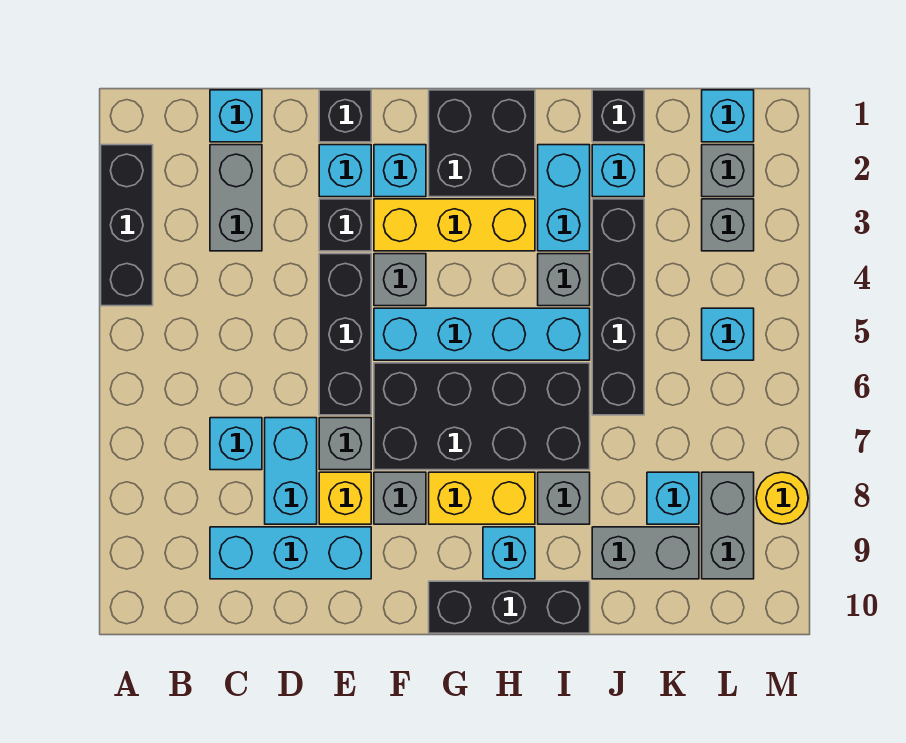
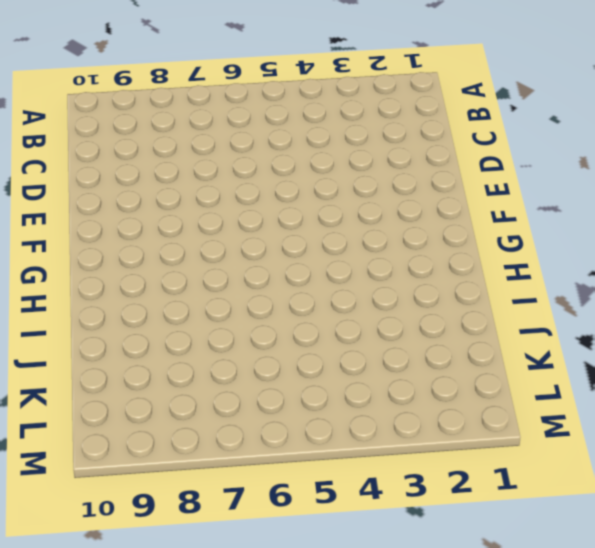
none -> black brick A2:A4 level 1
none -> cyan brick C1 level 1
none -> grey brick C2:C3 level 1
none -> cyan brick C7 level 1

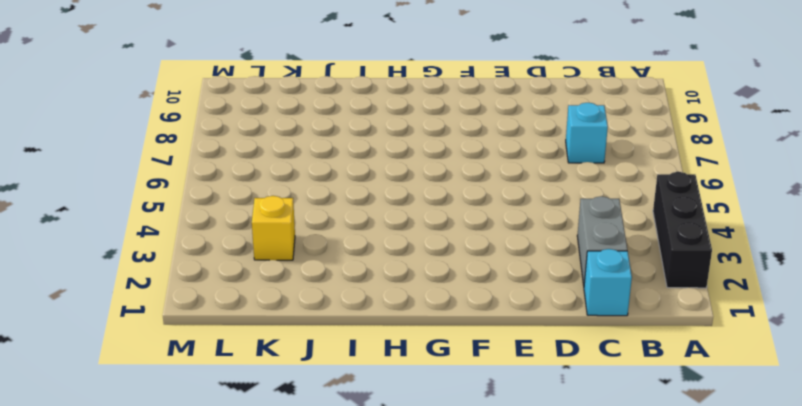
yellow brick K3 level 1 -> yellow brick E8 level 1
none -> cyan brick C9:E9 level 1
none -> cyan brick D7:D8 level 1
none -> black brick E1 level 1
none -> cyan brick E2 level 1

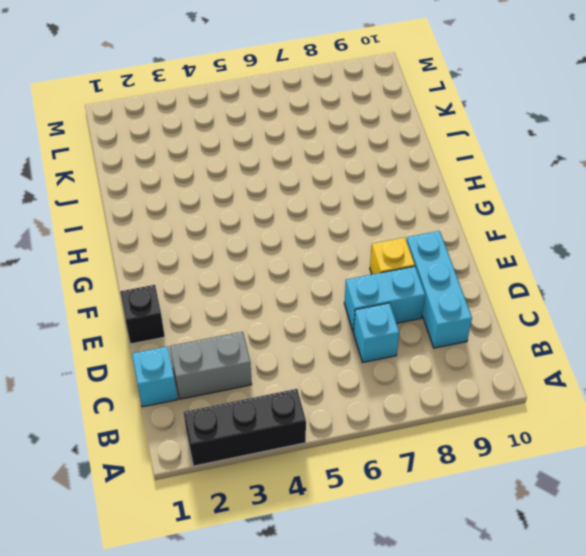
none -> cyan brick E2 level 1
none -> black brick E3 level 1
none -> black brick E4:E6 level 1
none -> grey brick E7 level 1

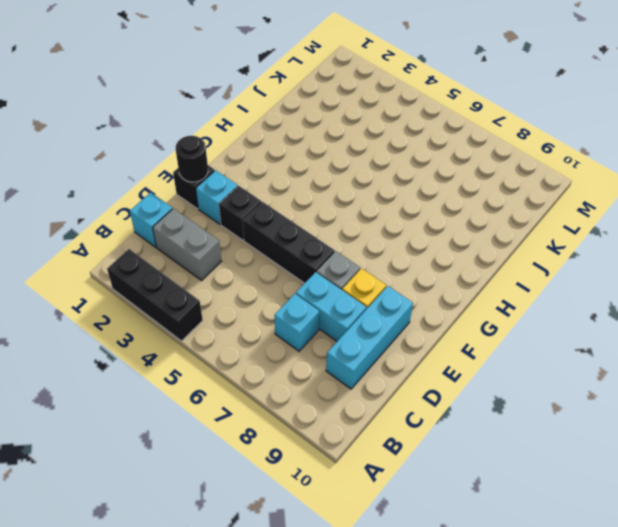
black round brick E1 level 2 -> none
none -> cyan brick F2 level 1
none -> yellow brick F3:H3 level 1
none -> grey brick F4 level 1
none -> cyan brick F5:I5 level 1

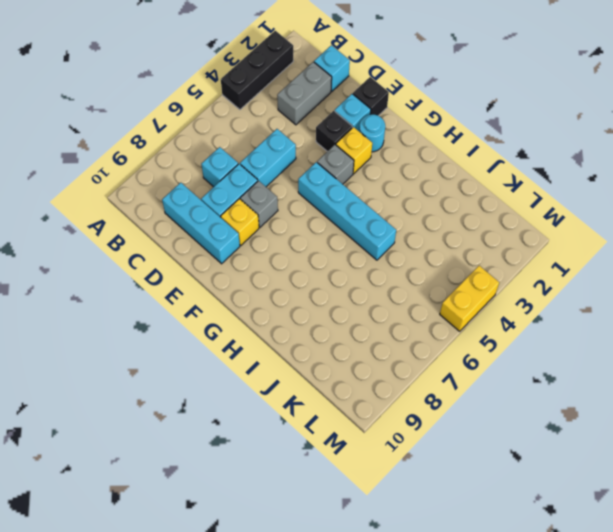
cyan brick D5:D6 level 1 -> cyan brick I2:I3 level 1
cyan round brick F2 level 1 -> cyan brick F2 level 1
yellow brick F3 level 1 -> yellow brick F3:H3 level 1
yellow brick M4:M5 level 1 -> yellow brick G8:H8 level 1
none -> black brick E4:E6 level 1
none -> black brick F6:I7 level 1
none -> grey brick F8 level 1
none -> black brick G1:H2 level 1

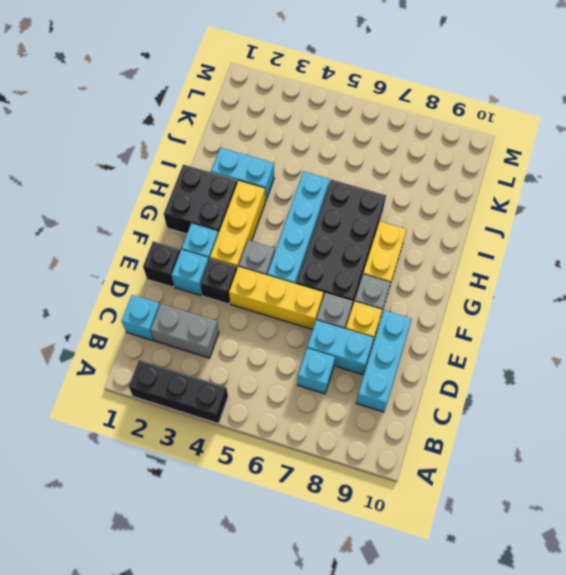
yellow brick E4:E6 level 1 -> black brick E4:E6 level 1
none -> black brick G10:I10 level 1
none -> cyan brick H9 level 1
none -> grey brick I4 level 1
none -> grey brick I8 level 1

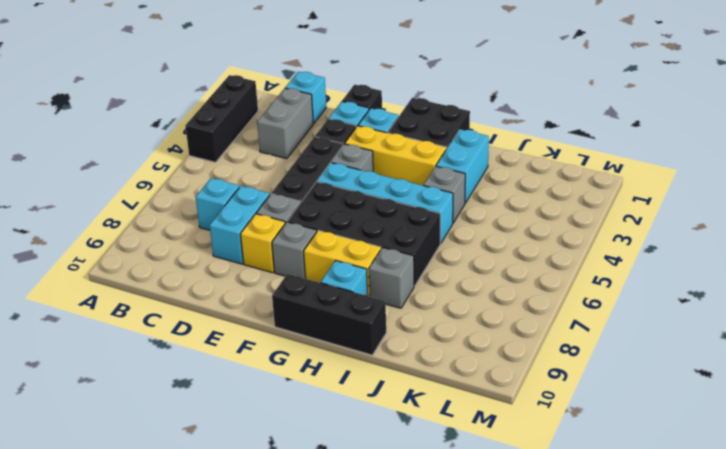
none -> cyan brick C9:E9 level 1
none -> black brick J1 level 1
none -> cyan brick J2 level 1
none -> black brick J3:J6 level 1

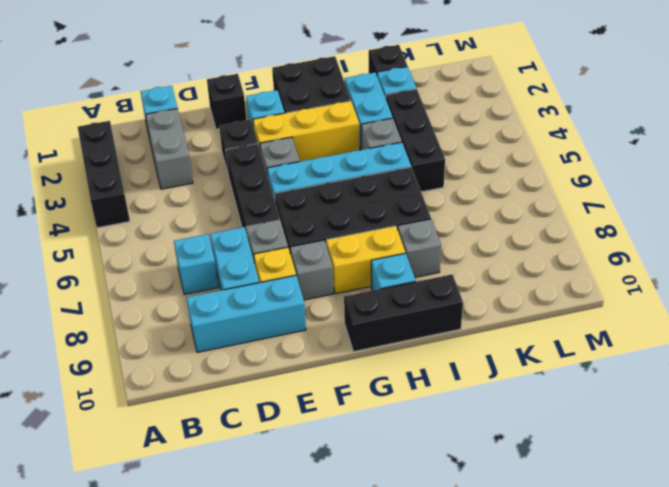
black brick J3:J5 level 1 -> black brick J3:J6 level 1
none -> cyan brick E2 level 1
none -> grey brick J9:K9 level 1
none -> cyan brick K8 level 1
none -> cyan brick L1 level 1

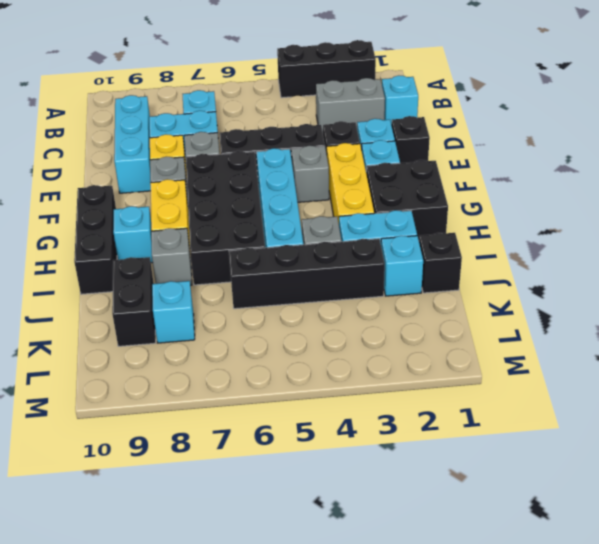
black brick J9:K9 level 1 -> grey brick J9:K9 level 1
none -> cyan brick L1 level 1
none -> grey brick L2 level 1
none -> grey brick L3 level 1
none -> cyan brick L5 level 1

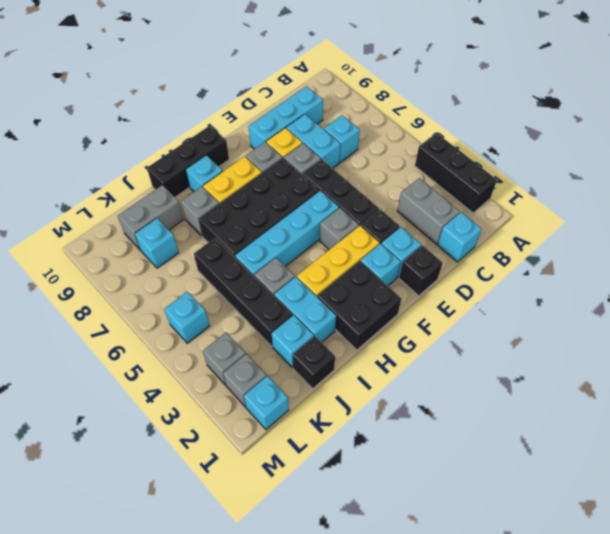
none -> grey brick L8:L9 level 1
none -> yellow round brick M8 level 1

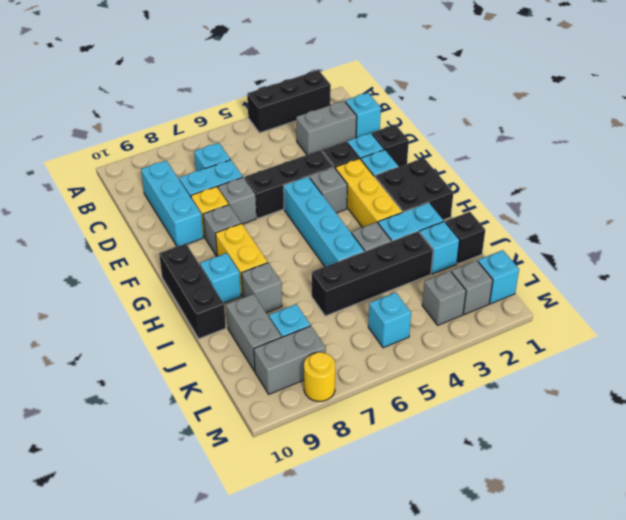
none -> black brick F6:I7 level 1

